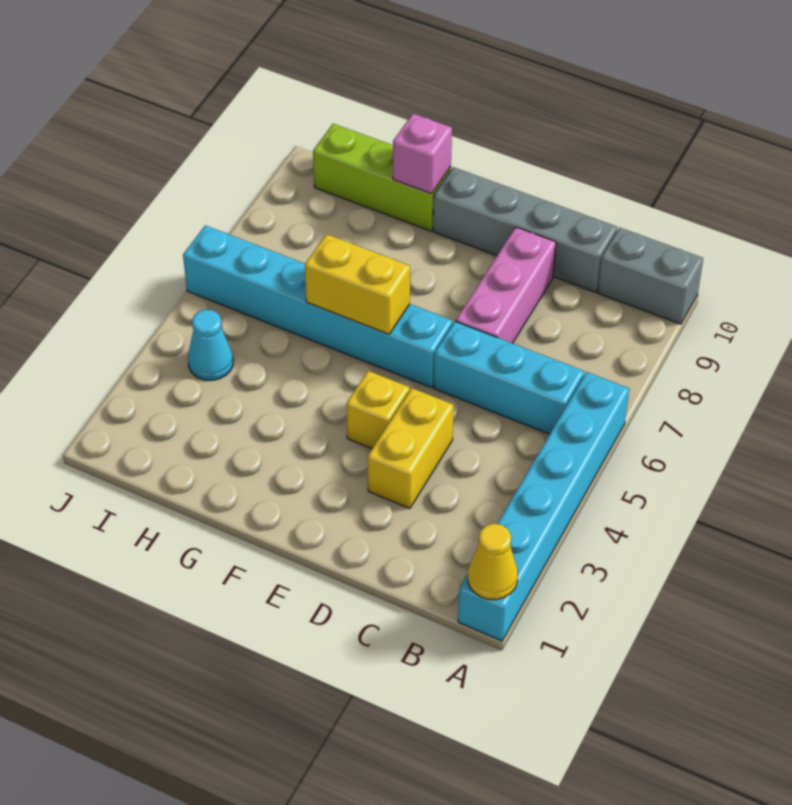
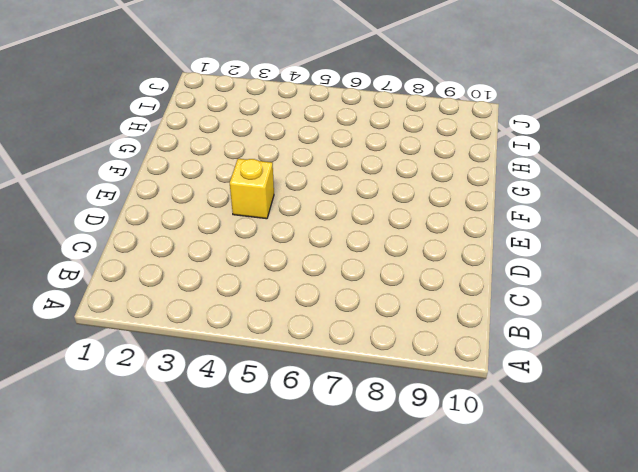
none -> cyan brick A1:A6 level 1
none -> grey brick A10:B10 level 1
none -> cyan brick B6:D6 level 1

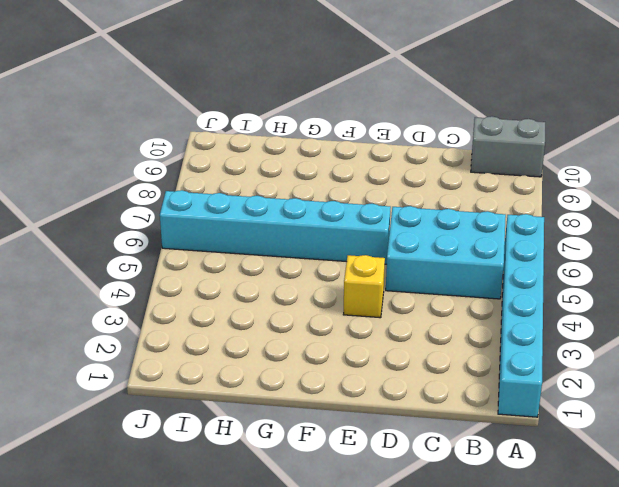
cyan brick B5:D6 level 1 -> cyan brick B6:D6 level 1
none -> grey brick C10:F10 level 1
none -> yellow brick D3:D4 level 1
none -> pink brick D7:D9 level 1

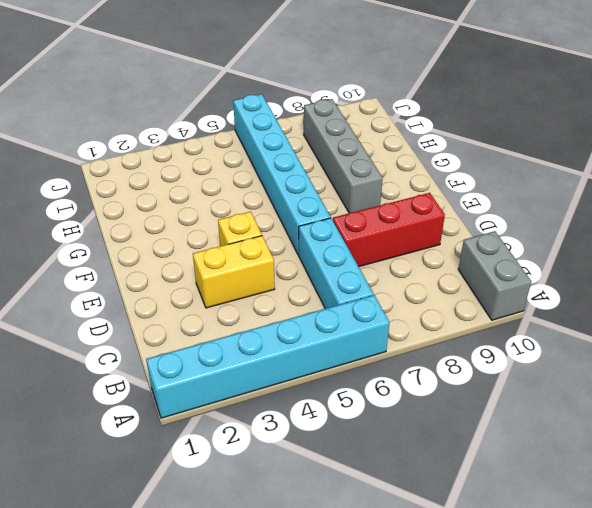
red brick D7:D9 level 1 -> pink brick D7:D9 level 1
grey brick F8:I8 level 1 -> grey brick C10:F10 level 1
none -> lime brick G10:I10 level 1
none -> cyan cone I4 level 1
none -> yellow cone A1 level 2

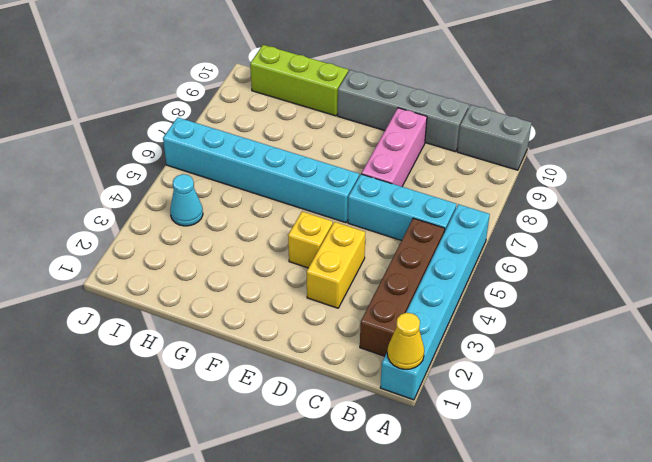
brown brick B2:B5 level 1 -> none
none -> yellow brick F6:G6 level 2
none -> pink brick G10 level 2

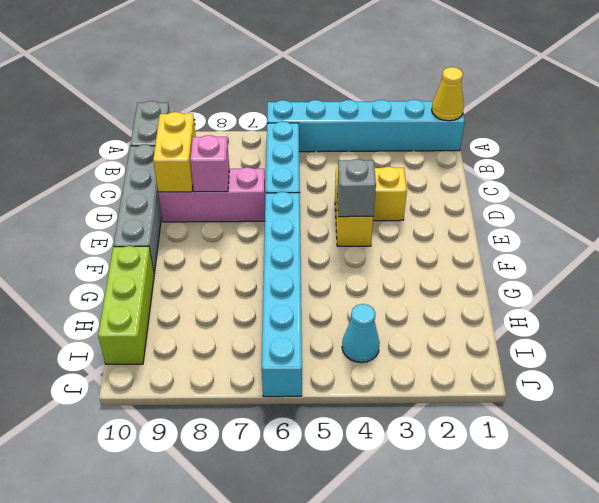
yellow brick C9:D9 level 2 -> yellow brick F6:G6 level 2
pink brick D8 level 2 -> pink brick G10 level 2
grey brick E4 level 2 -> none

